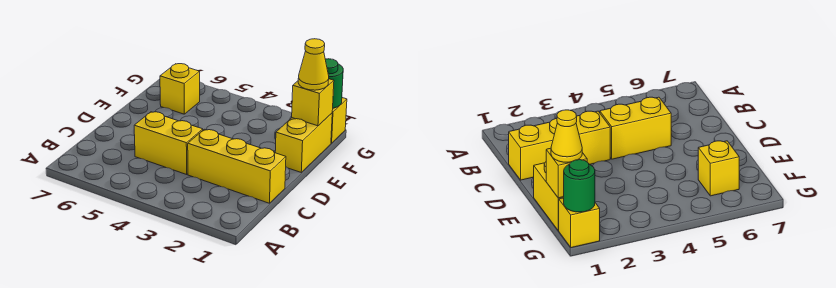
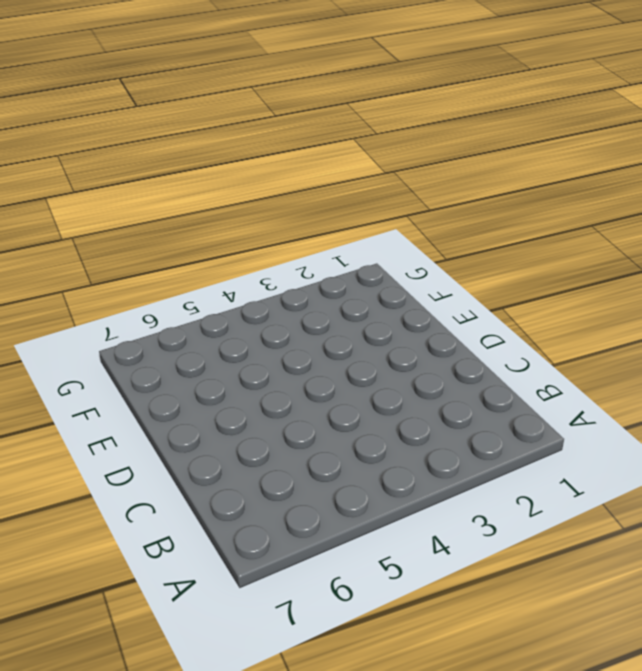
none -> yellow brick C1:C3 level 1
none -> yellow brick C4:C5 level 1

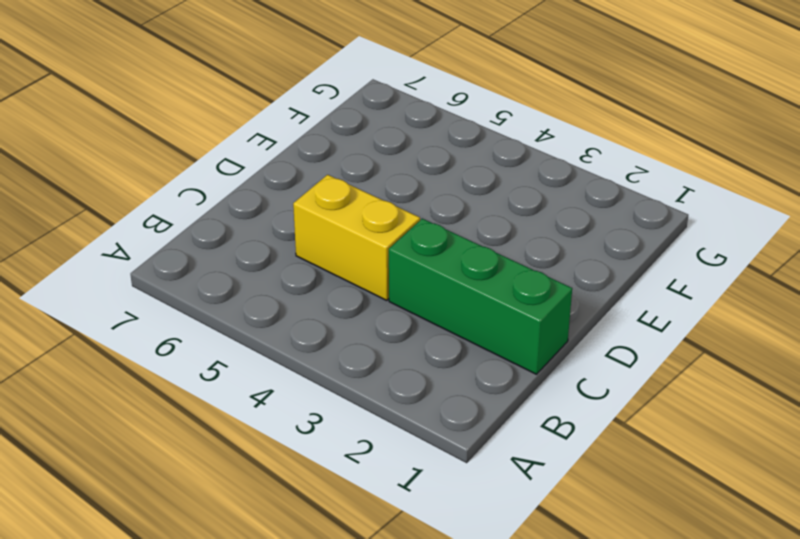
green brick C1:C3 level 1 -> yellow brick C1:C3 level 1
none -> yellow brick E1:F1 level 1
none -> yellow brick F6 level 1

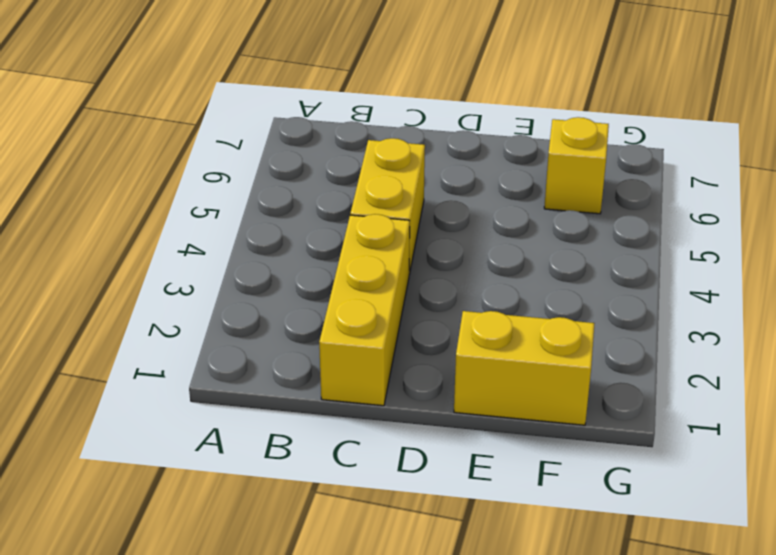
none -> yellow brick G1 level 1
none -> yellow brick F1 level 2

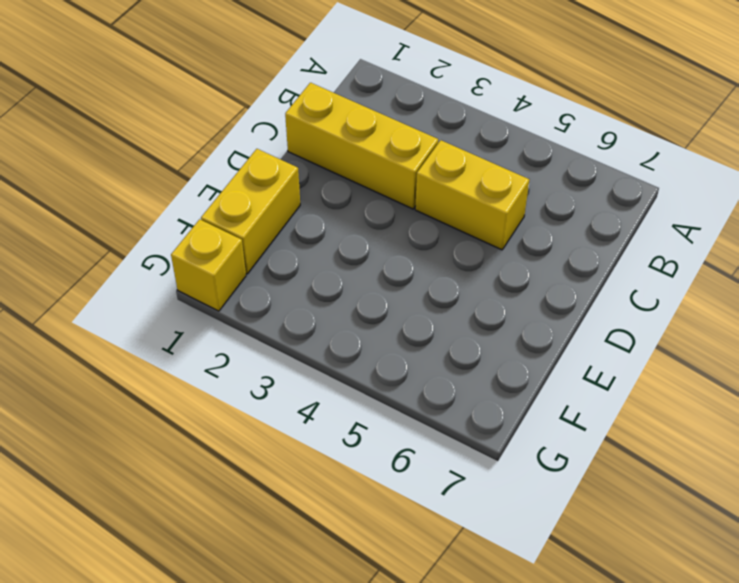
none -> yellow brick F6 level 1
none -> yellow brick F1 level 2

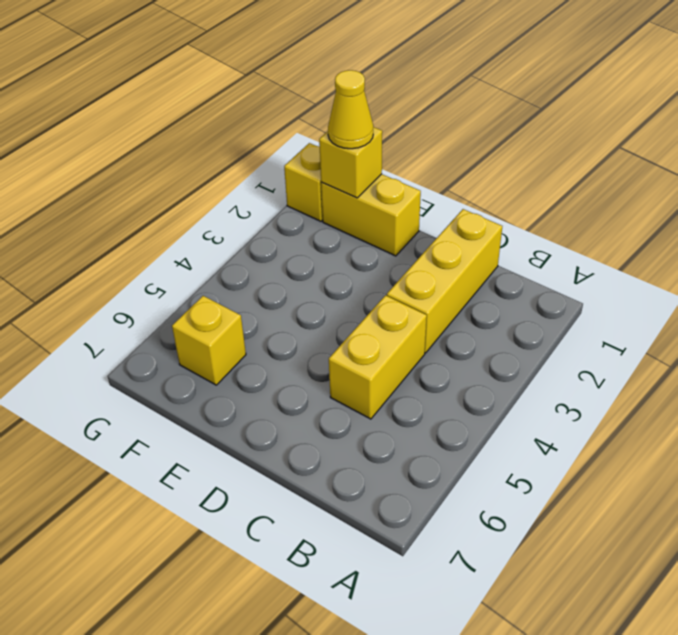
none -> green round brick G1 level 2

